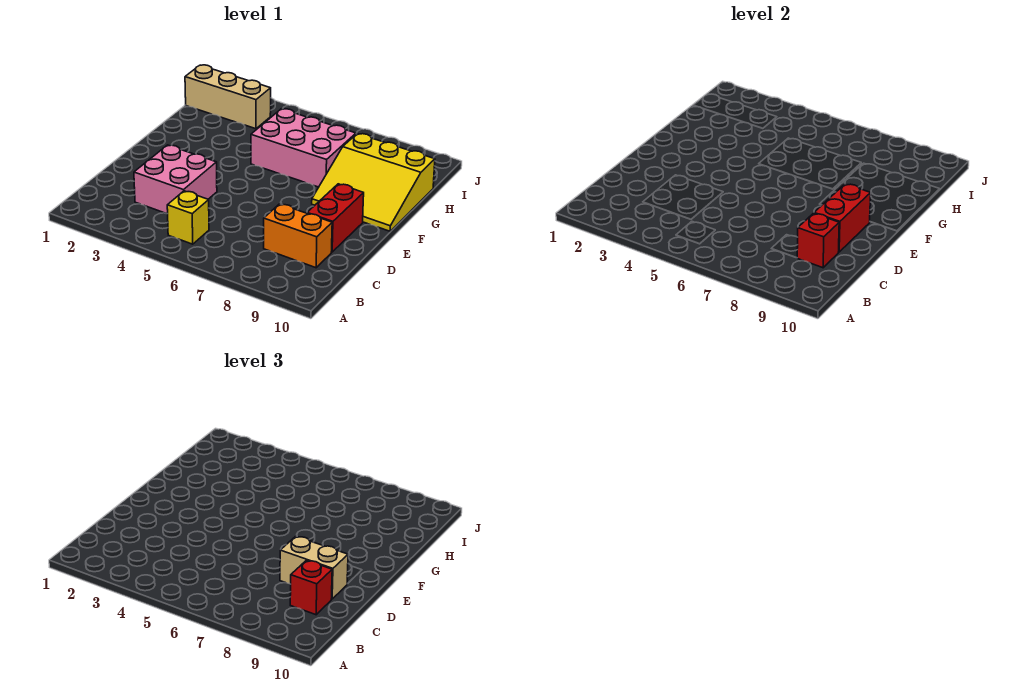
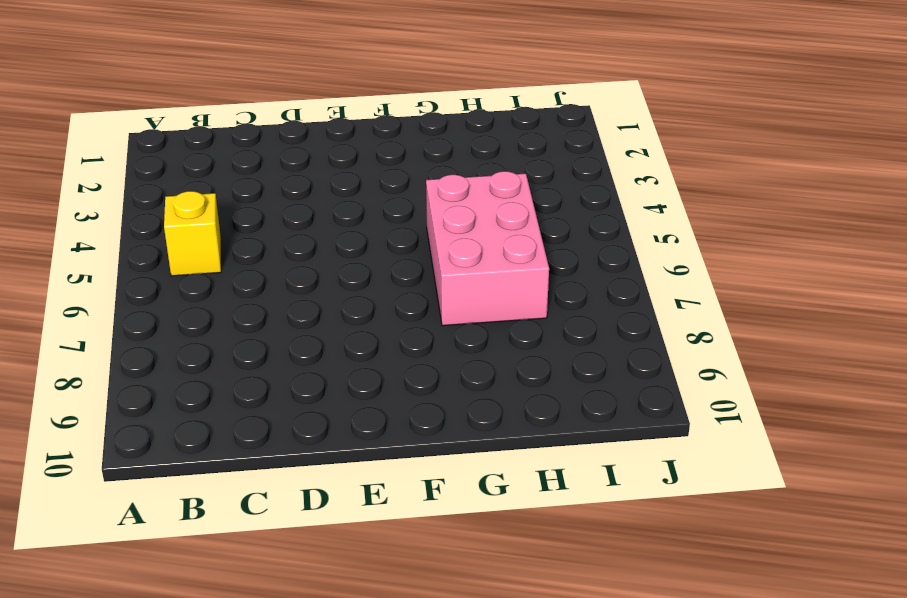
none -> pink brick C3:D4 level 1
none -> orange brick C8:C9 level 1

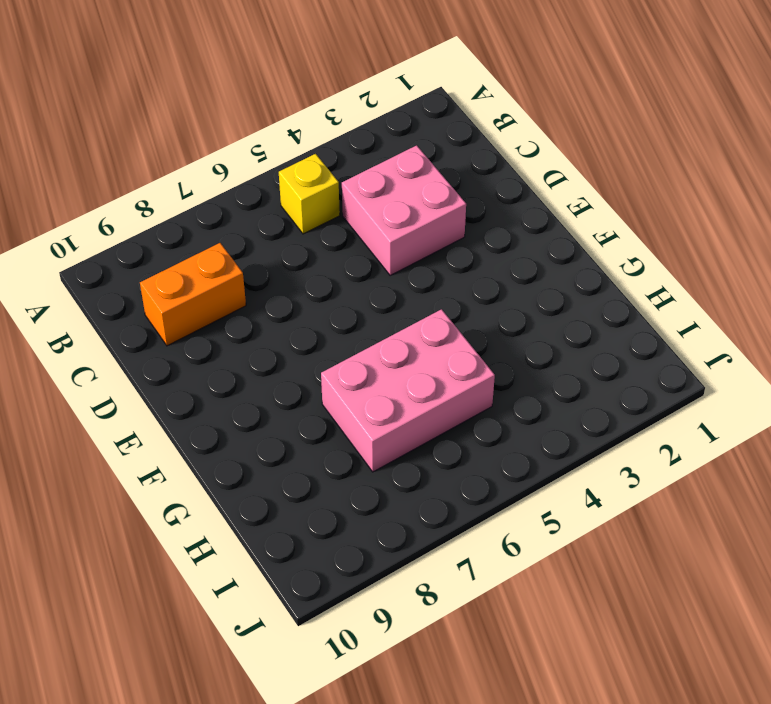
none -> red brick D9:E9 level 1
none -> yellow slope F8:H10 level 1 top H

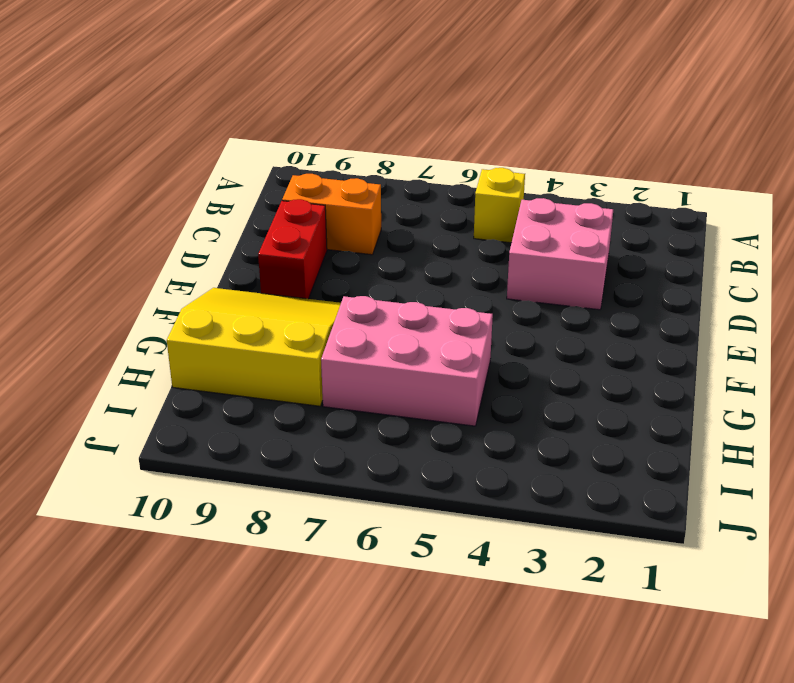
none -> tan brick I1:I3 level 1
none -> red brick C9 level 2

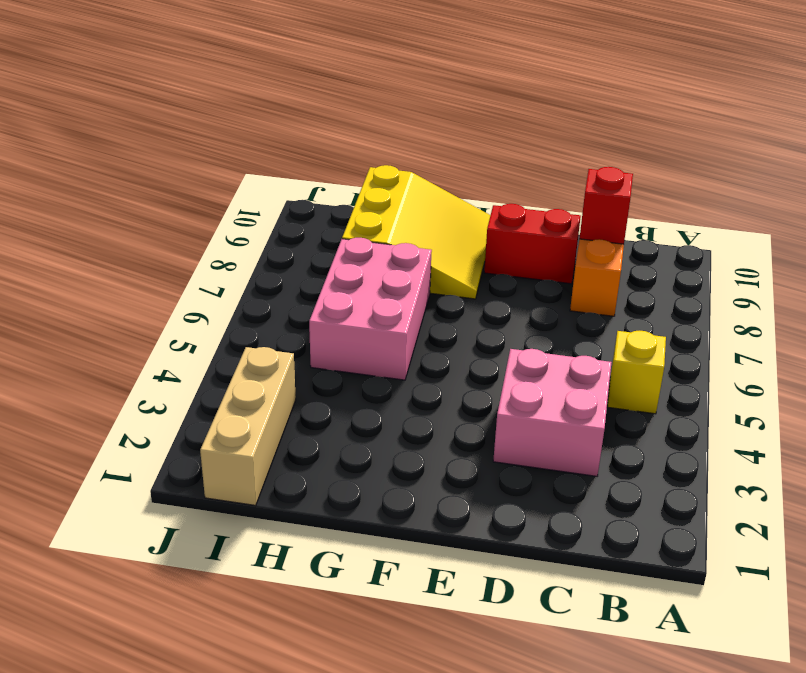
none -> red brick D9:E9 level 2
none -> red brick C9 level 3

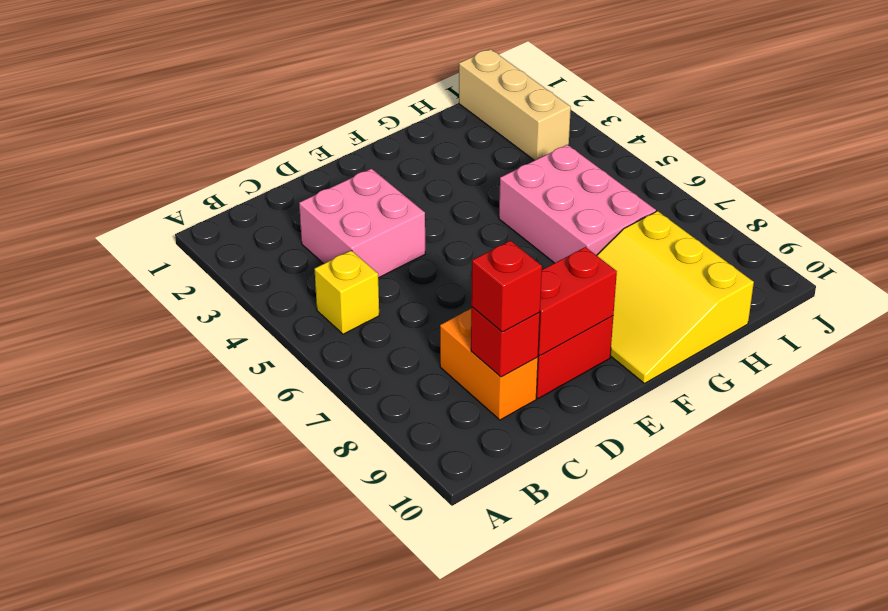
none -> tan brick D8:D9 level 3

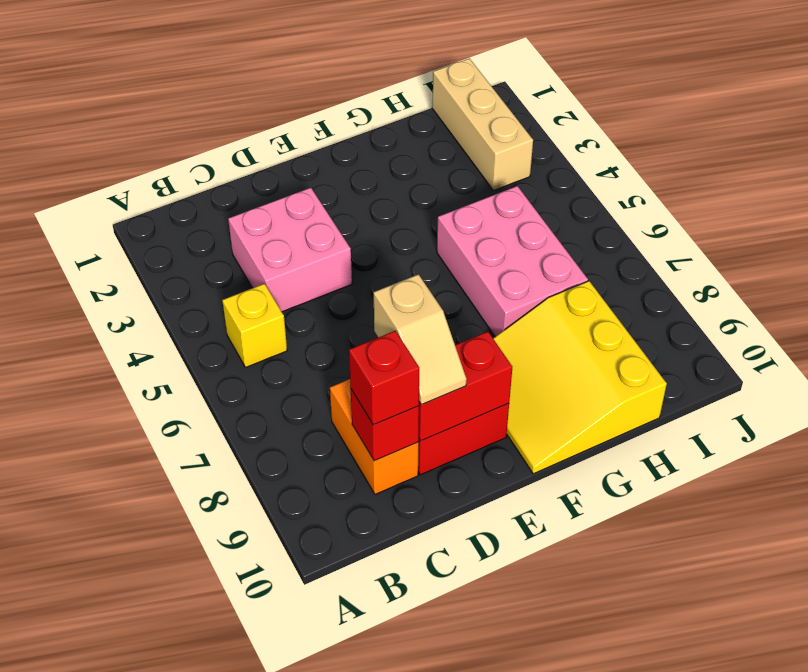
tan slope D8:D9 level 3 top 8 -> tan brick D8:D9 level 3

